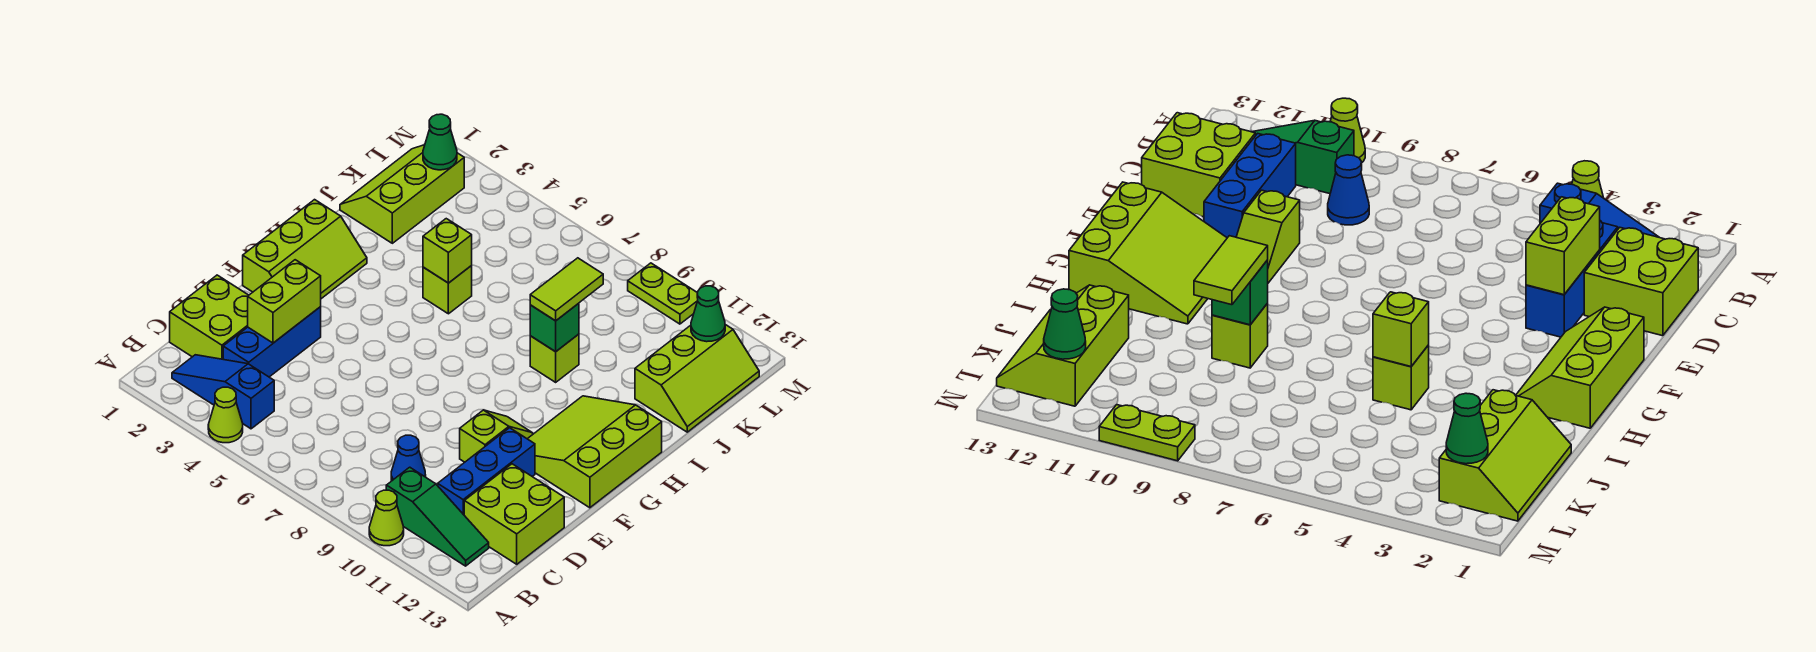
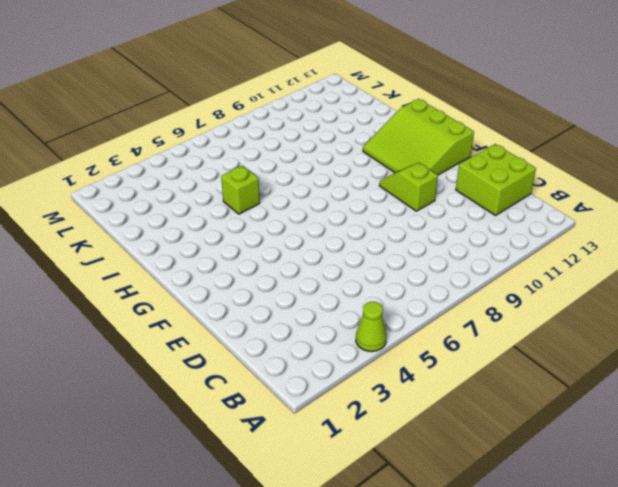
none -> lime cone A10 level 1
none -> blue slope B2:B4 level 1 top 4
none -> green slope B10:B12 level 1 top 10

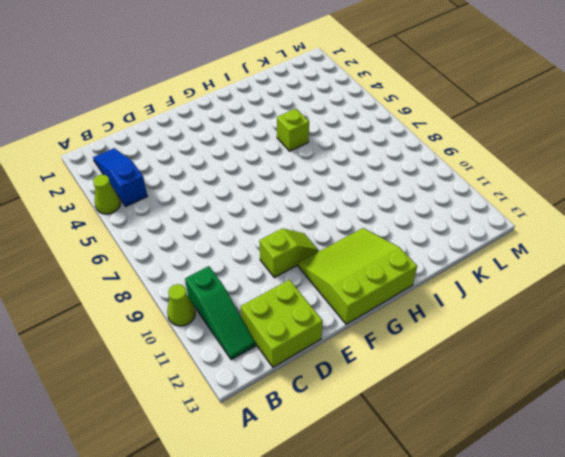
none -> lime brick C1:D2 level 1
none -> blue brick C3:E3 level 1
none -> blue cone C9 level 1

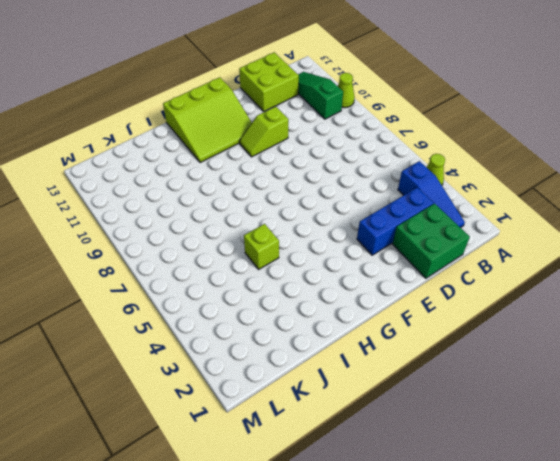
green brick C1:D2 level 1 -> lime brick C1:D2 level 1
none -> blue cone C9 level 1
none -> blue brick C11:E11 level 1
none -> lime slope F1:H2 level 1 top 1

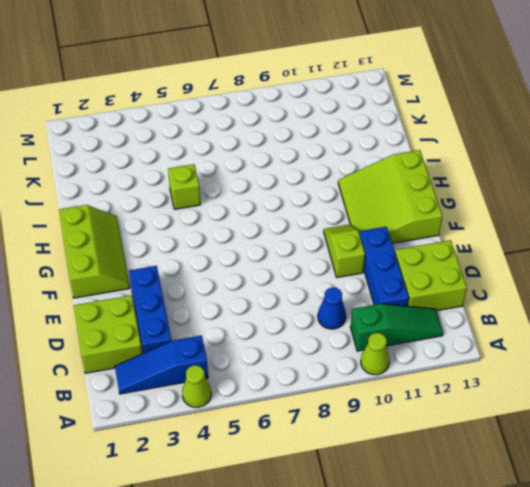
none -> lime brick I9 level 1
none -> lime slope J1:L2 level 1 top 2
none -> lime slope J12:L13 level 1 top 12

